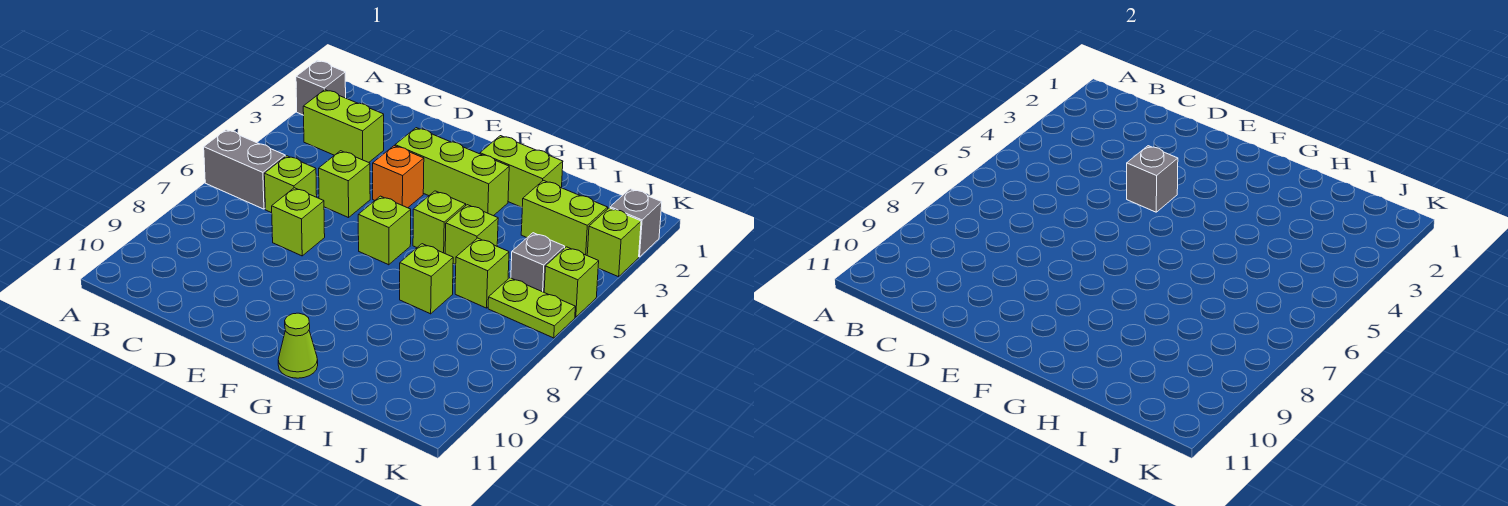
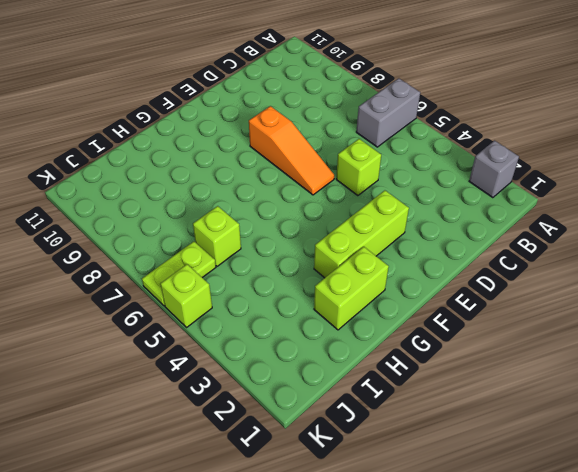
orange slope E6:E8 level 1 top 8 -> none
none -> lime brick B3:C3 level 1
none -> lime brick C6 level 1
none -> lime brick D7 level 1

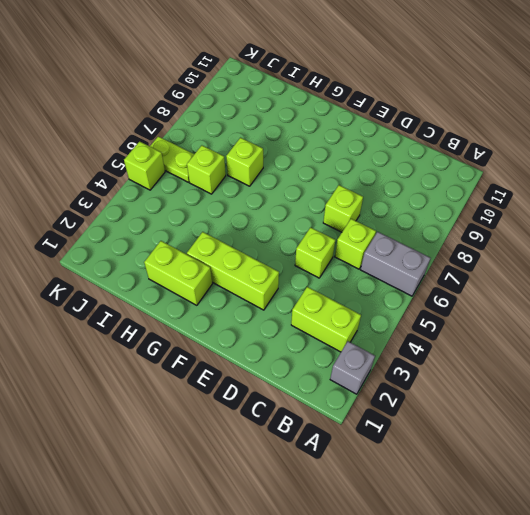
none -> orange brick E4 level 1
none -> lime brick F6 level 1
none -> lime brick G5 level 1

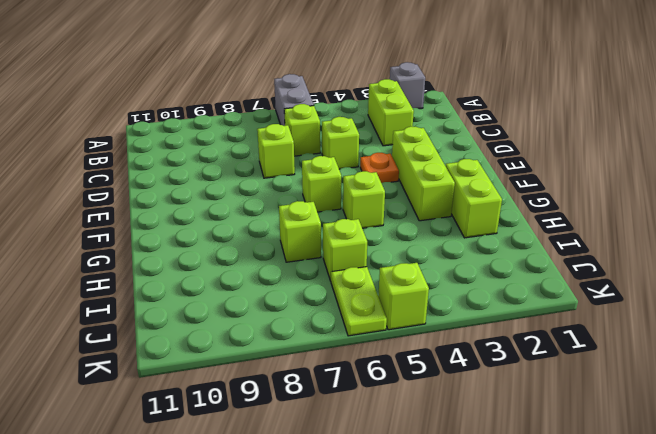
orange plate E4 level 1 -> orange brick E4 level 1
none -> lime cone G11 level 1
none -> lime brick H5 level 1
none -> lime brick I3:J3 level 1

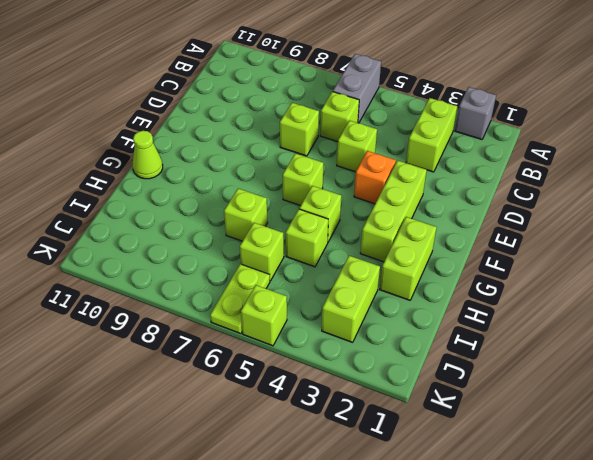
none -> grey brick J5 level 1
none -> grey brick K2 level 1
none -> lime brick K3 level 1

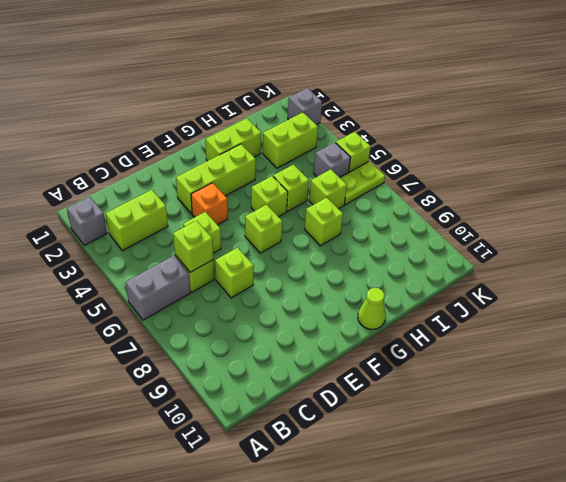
lime brick C6 level 2 -> lime brick K3 level 1
none -> grey brick E4 level 2

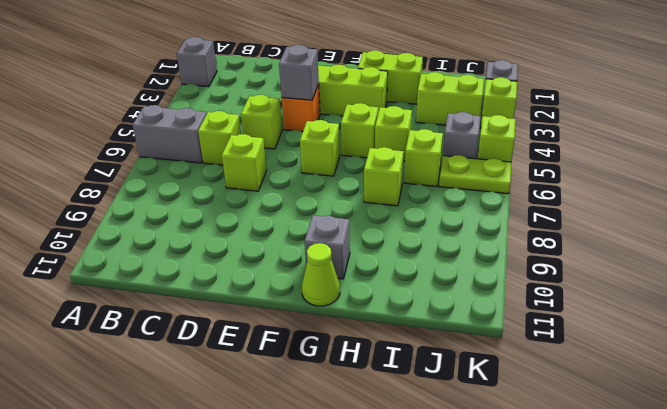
grey brick G10 level 1 -> none
none -> lime brick B3:C3 level 1

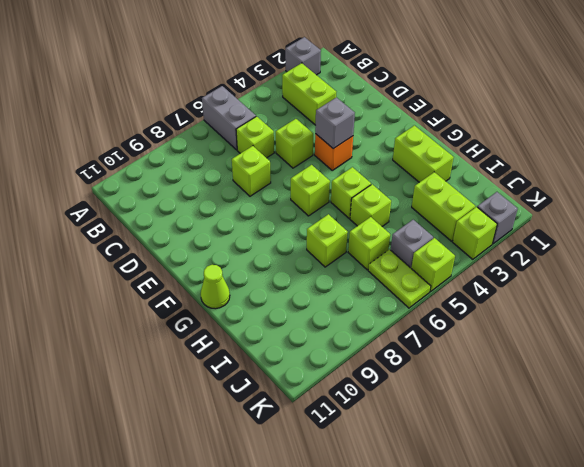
none -> lime brick E3:G3 level 1

